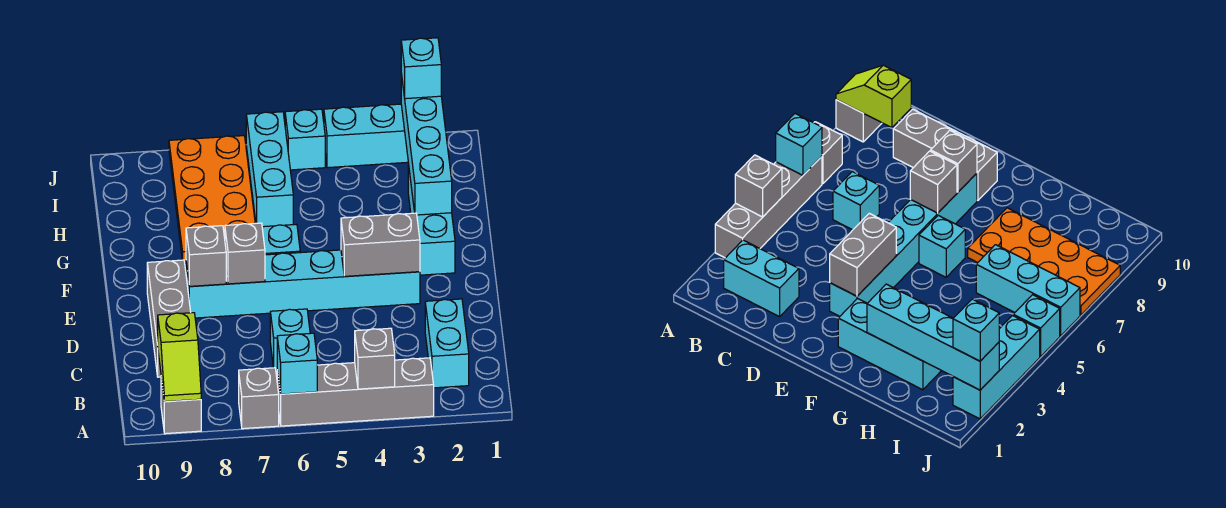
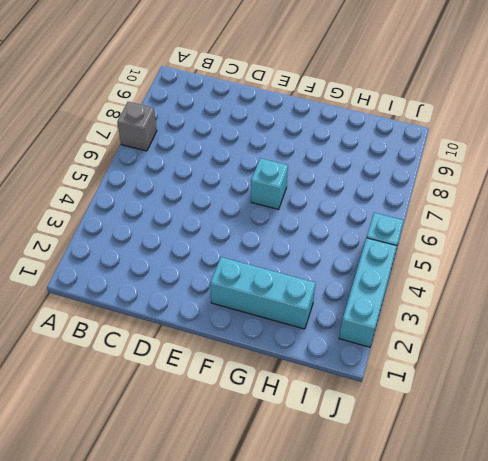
none -> grey brick A3:A6 level 1
none -> grey brick A9 level 1
none -> cyan brick B2:C2 level 1

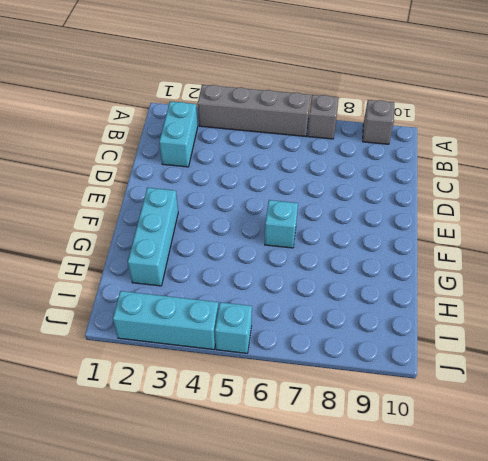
none -> cyan brick C6 level 1
none -> grey brick C9:E9 level 1
none -> cyan brick E3:E8 level 1

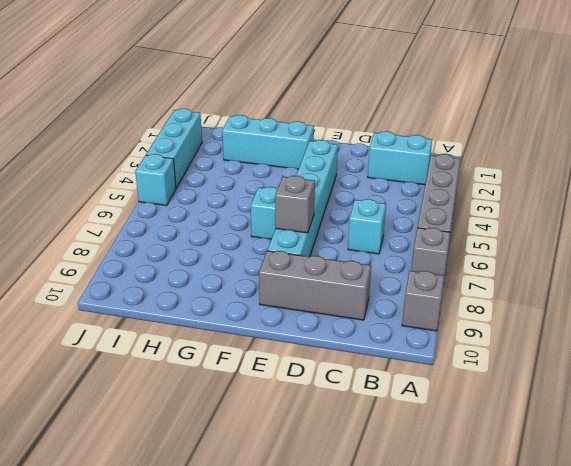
none -> orange plate G7:J8 level 1
none -> cyan brick H6:J6 level 1
none -> grey brick A4 level 2

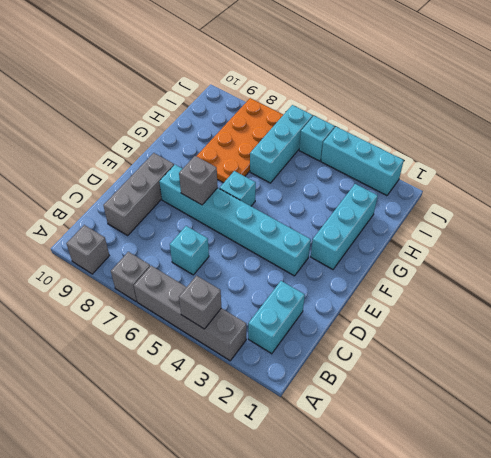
none -> cyan brick A6 level 2
none -> lime slope A9:B9 level 2 top B
none -> grey brick E3:E4 level 2

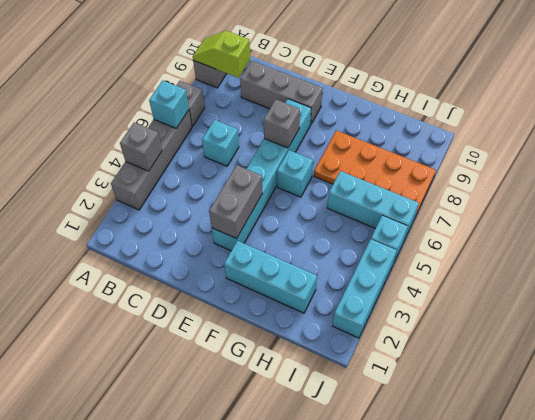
none -> cyan brick B2:C2 level 1
none -> grey brick E8 level 2
none -> cyan brick G2:J2 level 2

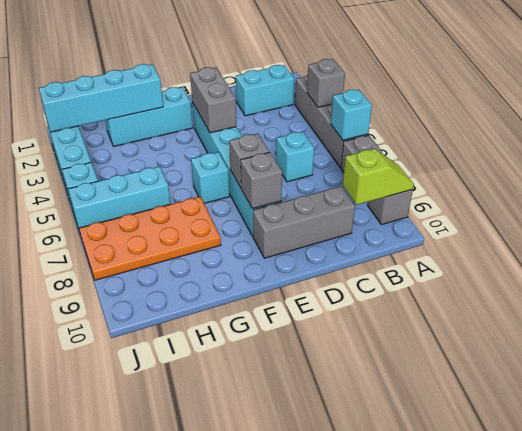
none -> cyan brick J2 level 3

